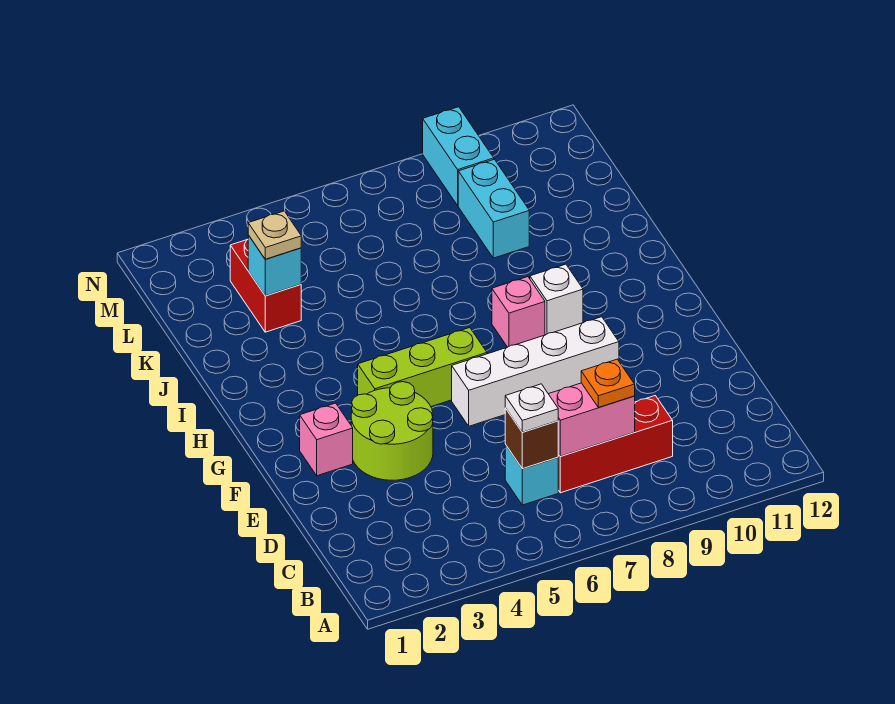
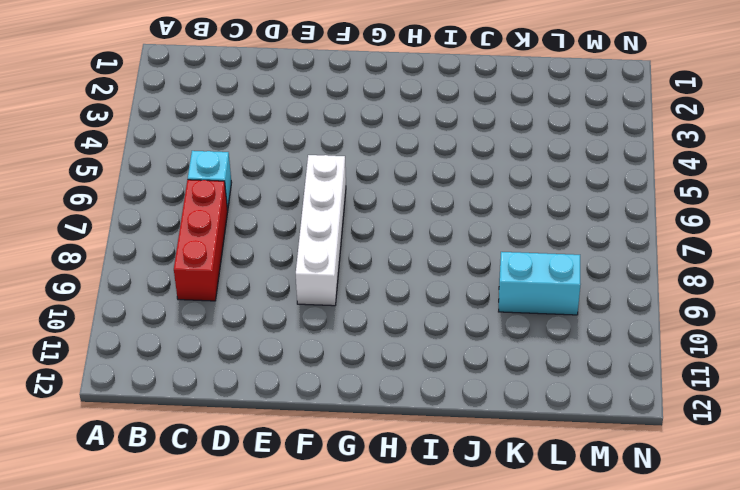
none -> lime round brick E3:F4 level 1
none -> pink brick F2 level 1
none -> lime brick G4:G6 level 1

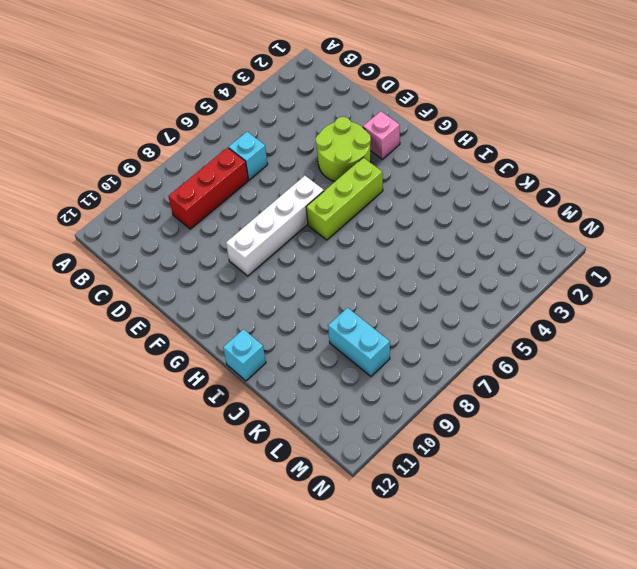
cyan brick I12 level 1 -> cyan brick K3 level 2
none -> pink brick H8 level 1
none -> white brick H9 level 1
none -> red brick K3:L3 level 1

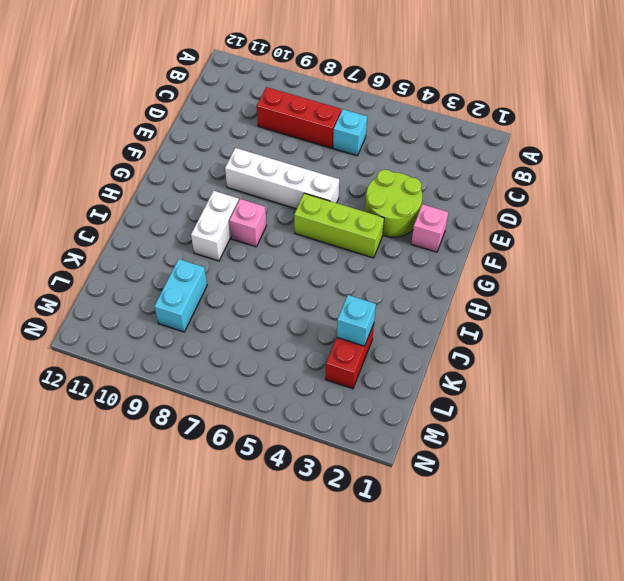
white brick H9:I9 level 1 -> white brick H9 level 1
none -> cyan brick M9:N9 level 1
none -> brown brick C6 level 2
none -> pink brick C7:C8 level 2

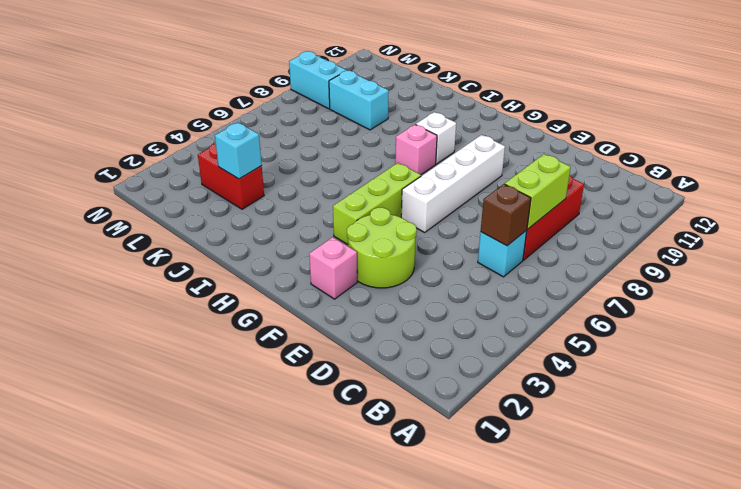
lime brick C7:C8 level 2 -> pink brick C7:C8 level 2
none -> white plate C6 level 3
none -> orange plate C8 level 3
none -> tan plate K3 level 3

